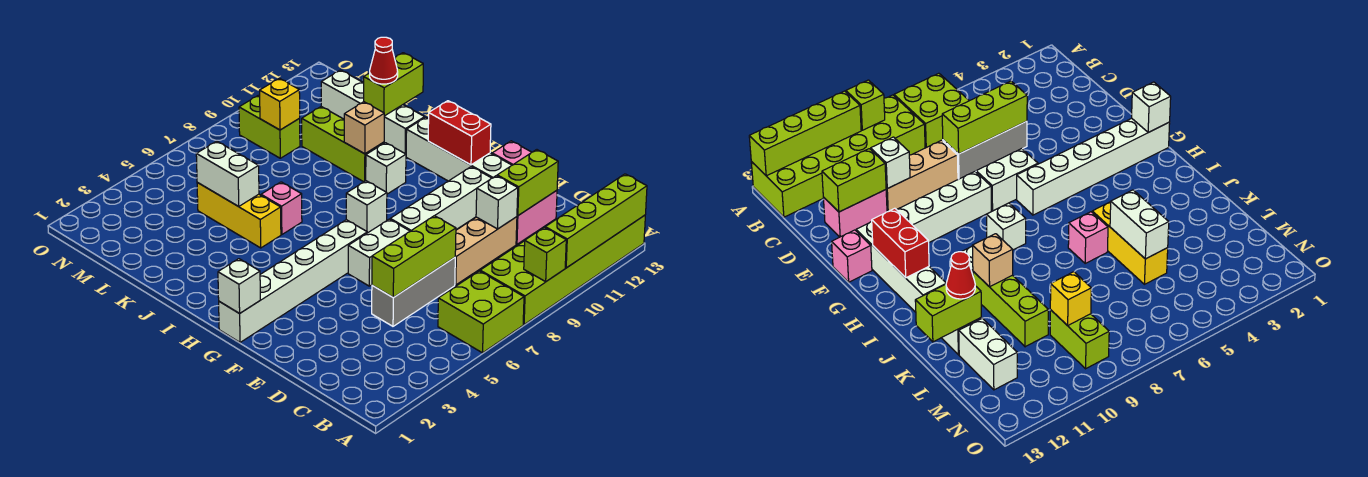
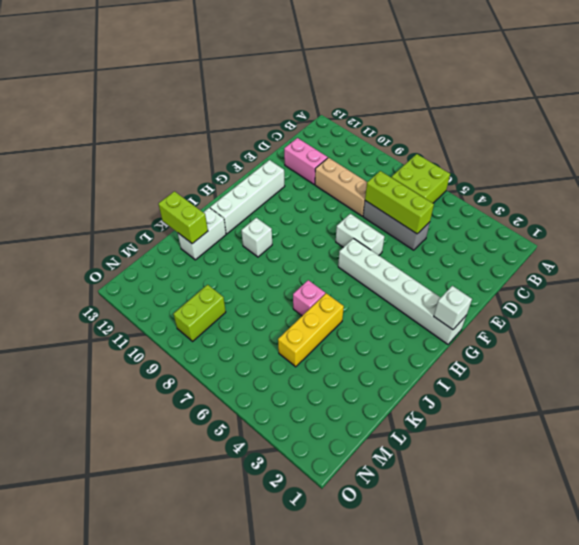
none -> lime brick A8:B13 level 1
none -> white brick F8:F11 level 1
none -> pink brick F13 level 1
none -> white brick H8 level 1

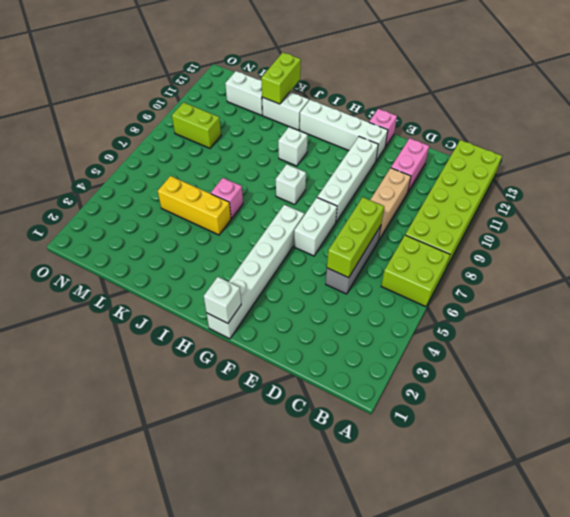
none -> lime brick J10:L10 level 1
none -> lime brick A9 level 2
none -> lime brick A10:A13 level 2
none -> white brick D10 level 2

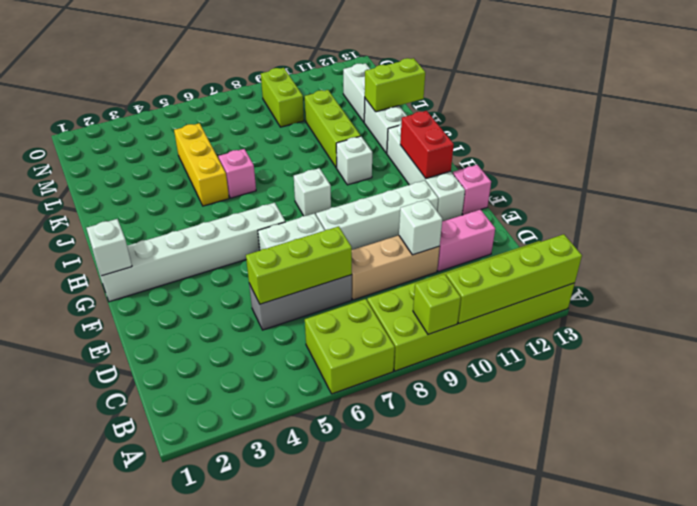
none -> lime brick D11:D12 level 2
none -> tan brick J10 level 2
none -> white brick K5:L5 level 2
none -> yellow brick M9 level 2

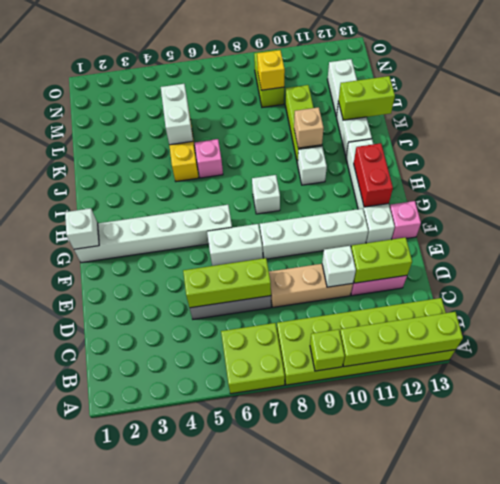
none -> red cone K12 level 3

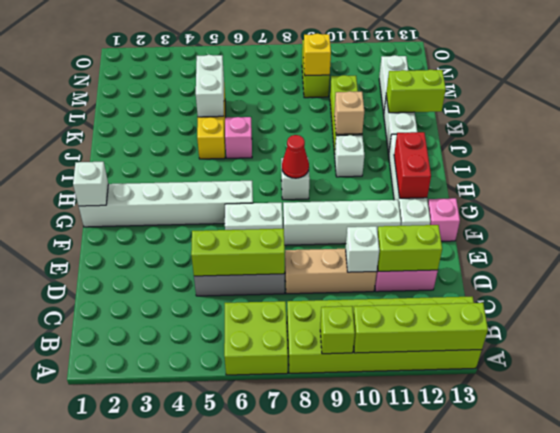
red cone H8 level 2 -> red cone K12 level 3

